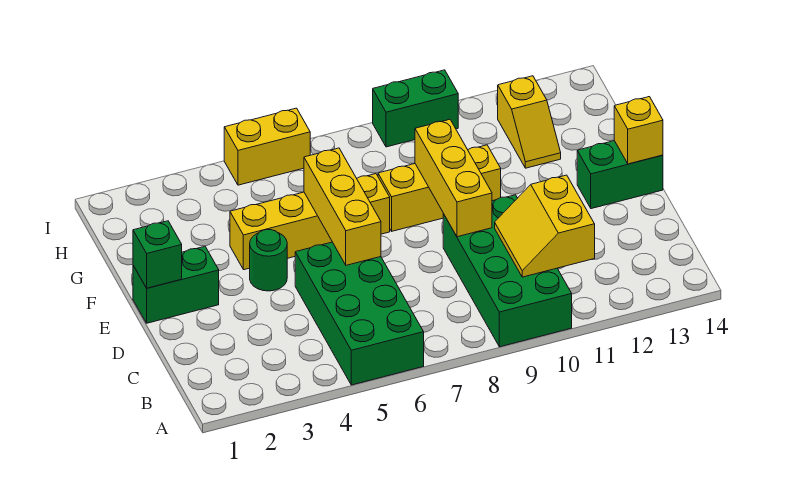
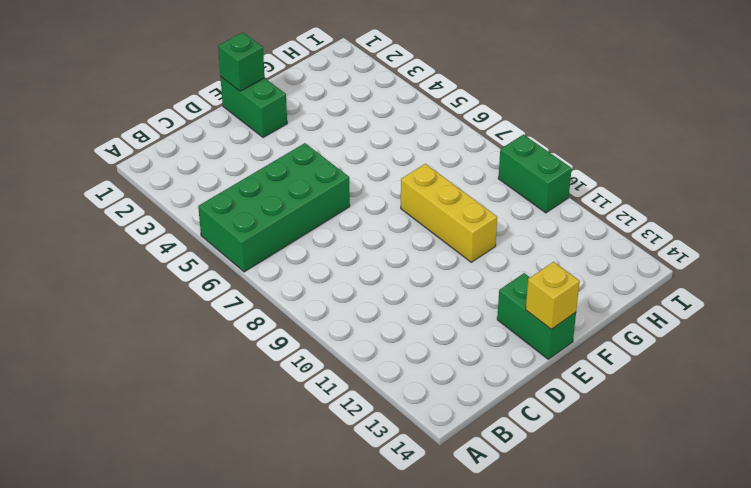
none -> green brick A9:D10 level 1
none -> green round brick E4 level 1
none -> yellow brick F4:F7 level 1

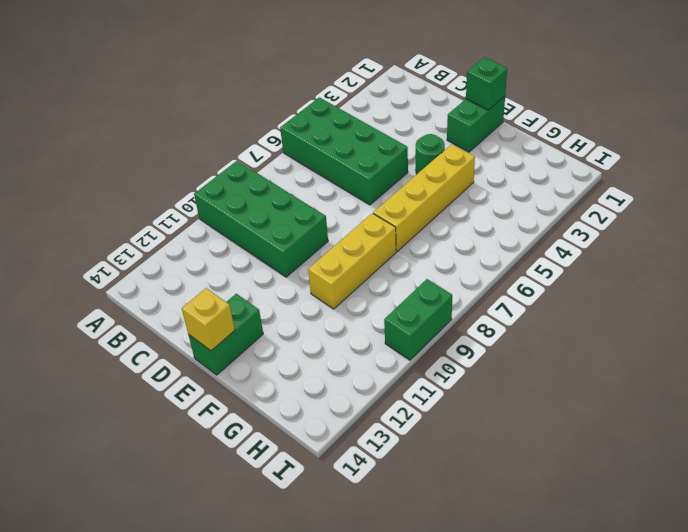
none -> yellow slope G12:H12 level 1 top H
none -> yellow brick I5:I6 level 1
none -> yellow slope B10:C11 level 2 top 11

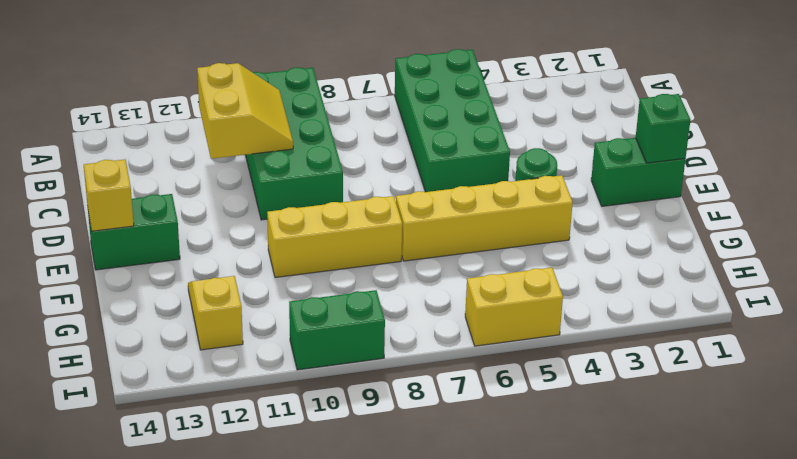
none -> yellow brick D6:F6 level 2
none -> yellow brick D9:F9 level 2

